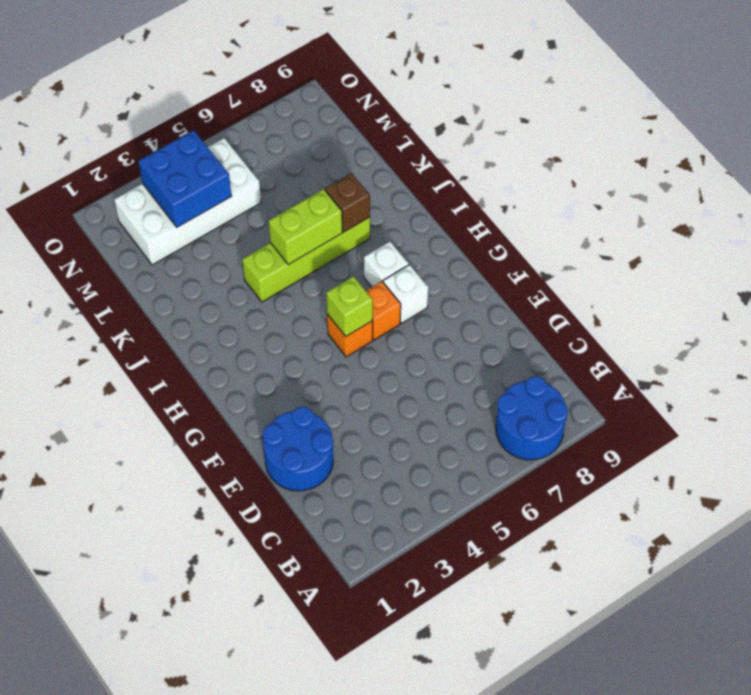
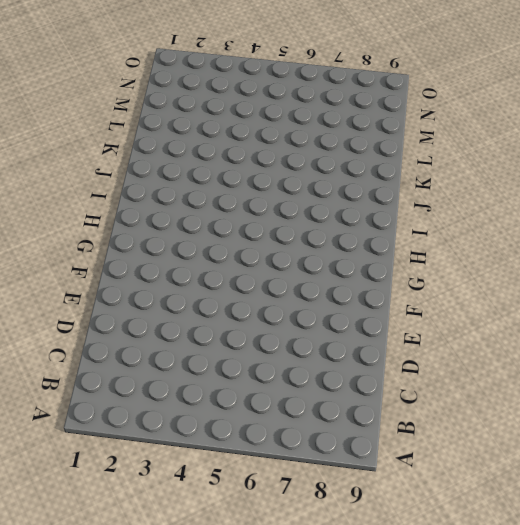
none -> blue round brick A7:B8 level 1
none -> blue round brick D1:E2 level 1
none -> orange brick G5 level 1

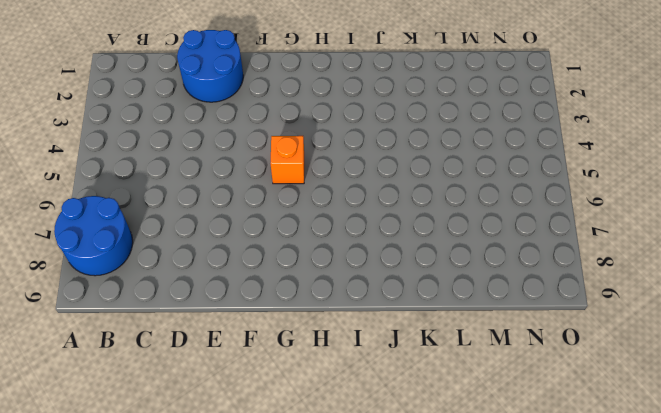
none -> orange brick G6 level 1
none -> white brick G7 level 1
none -> white brick H7 level 1

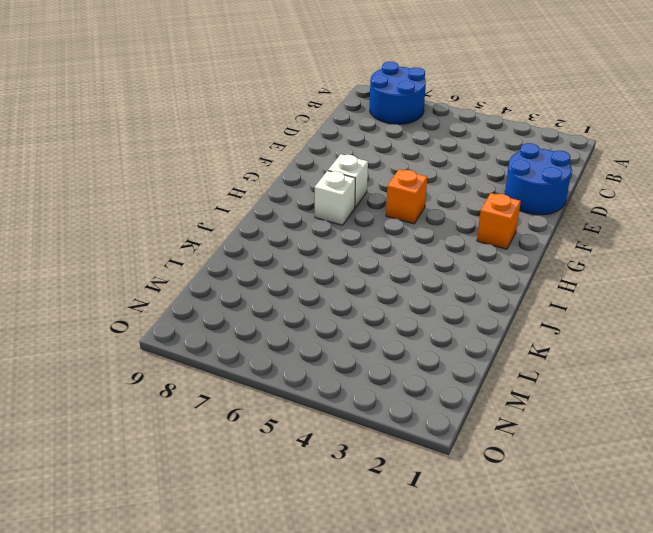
orange brick G2 level 1 -> orange brick G6 level 1
none -> lime brick J4:J7 level 1
none -> white brick M2:N5 level 1
none -> lime brick G5 level 2

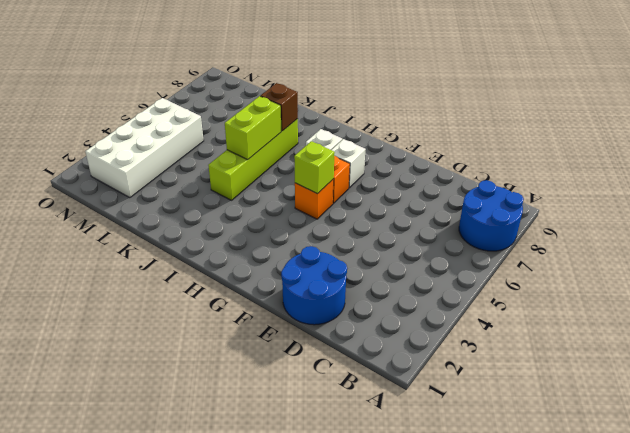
none -> blue brick M3:N4 level 2

